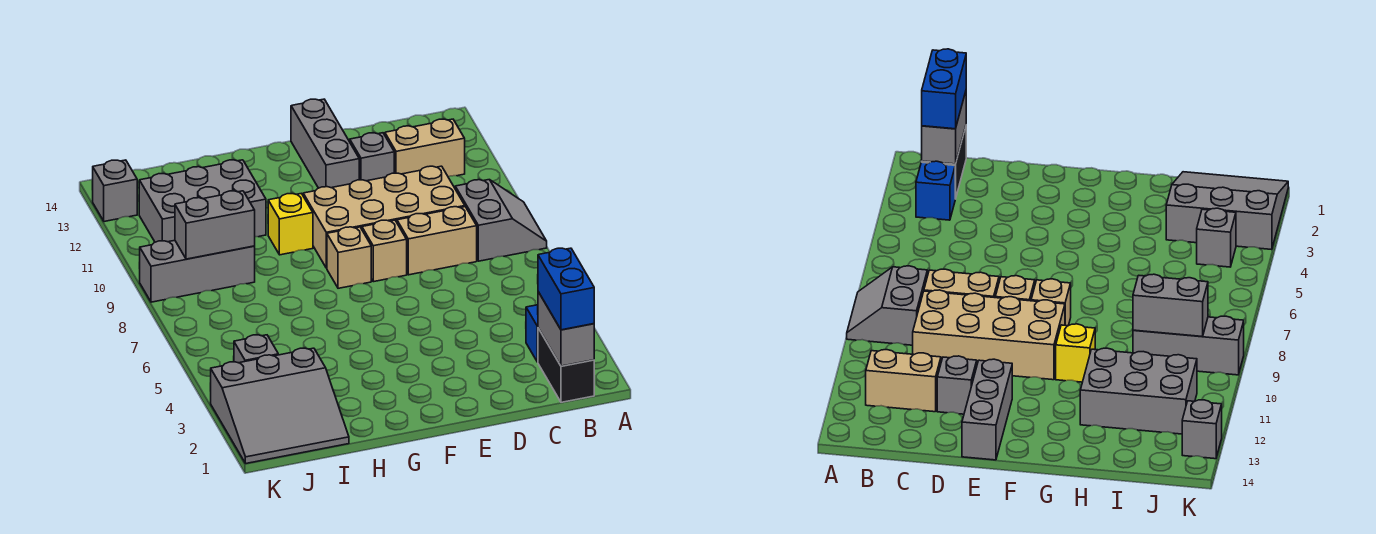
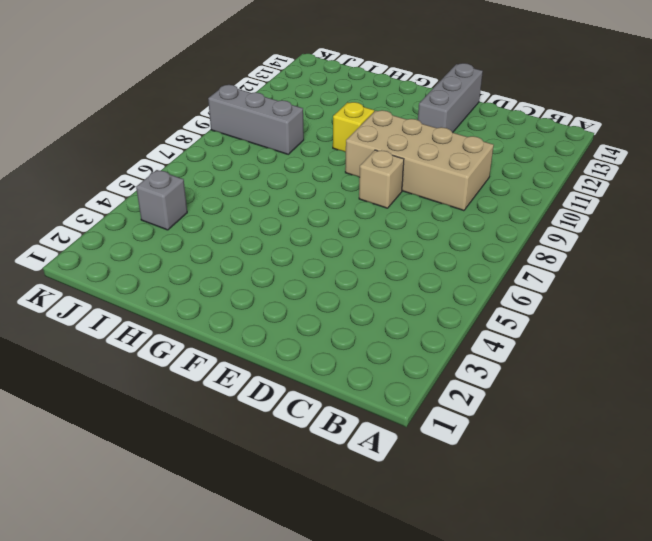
none -> grey slope A8:B9 level 1 top B
none -> black brick B1:B2 level 1
none -> blue brick B3 level 1

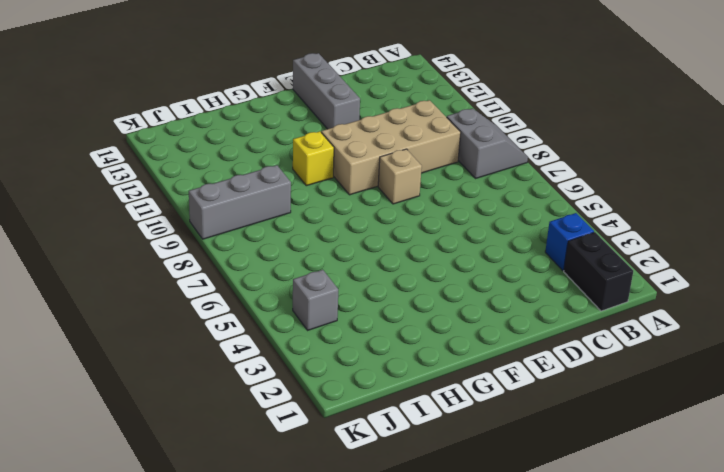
none -> tan brick B12:C12 level 1
none -> tan brick C8:D8 level 1
none -> grey brick D12 level 1

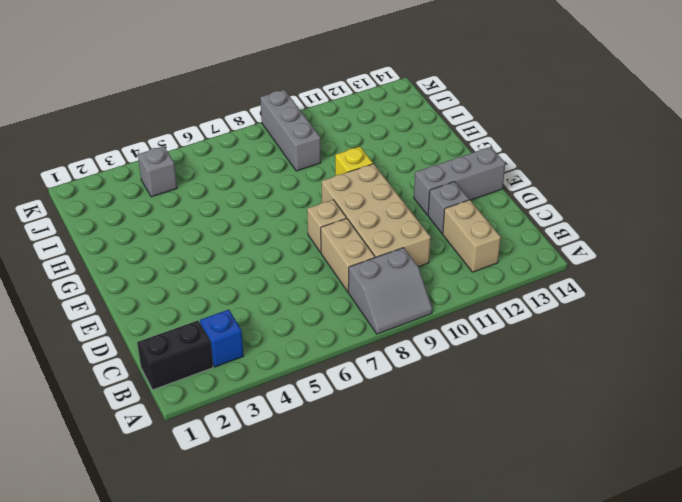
none -> tan brick F8 level 1
none -> grey brick H11:J12 level 1
none -> grey slope I1:K3 level 1 top 3

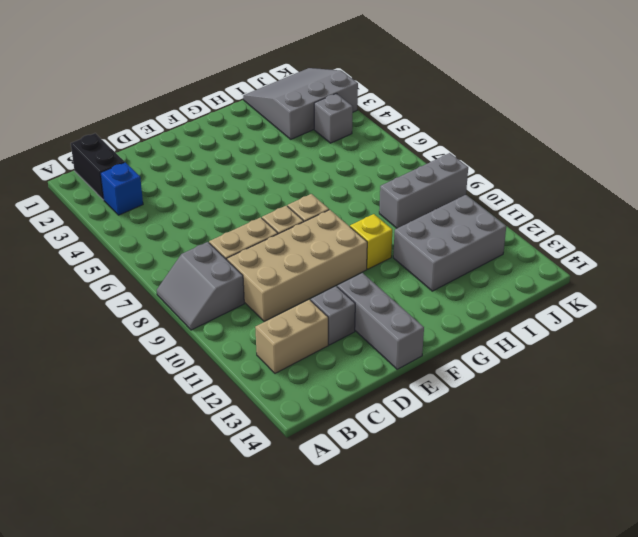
none -> grey brick K13 level 1
none -> grey brick B1:B2 level 2
none -> grey brick I9:J9 level 2

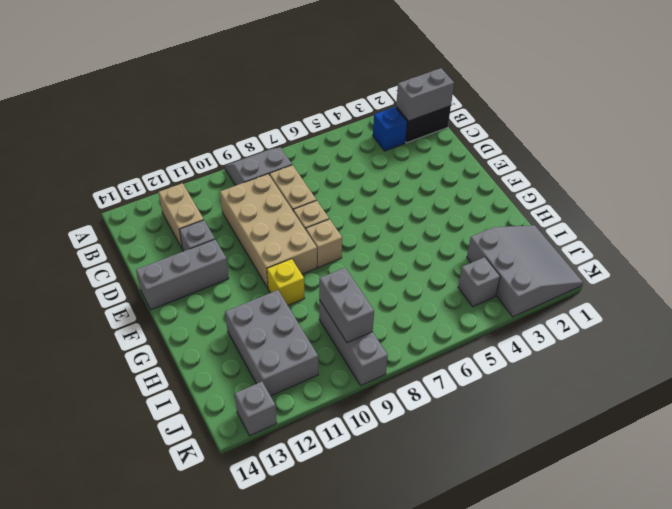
none -> blue brick B1:B2 level 3

